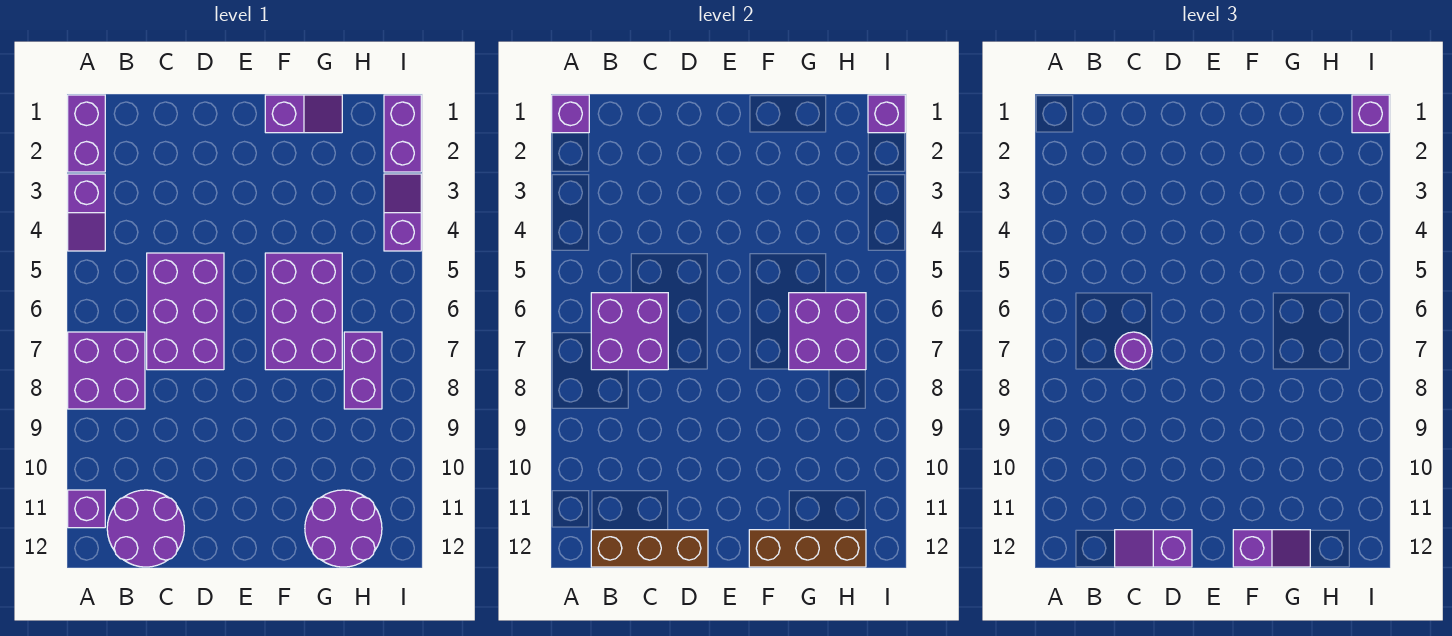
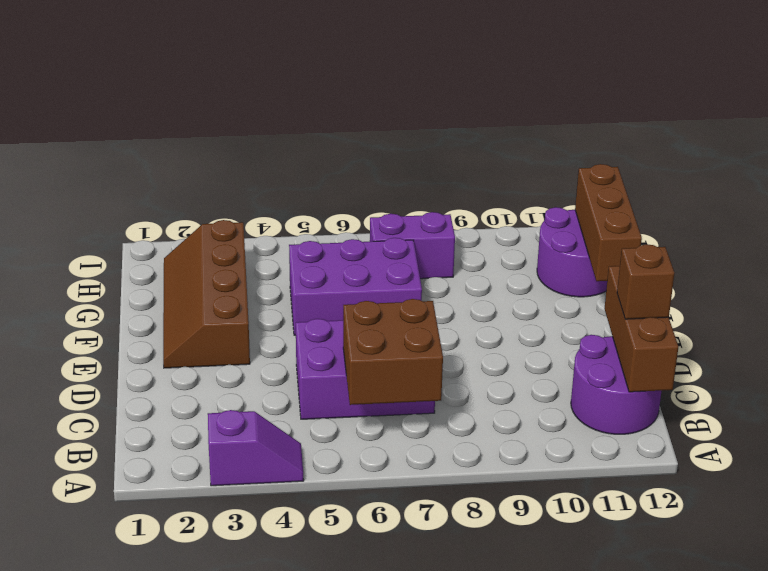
brown brick B6:C7 level 2 -> purple brick B6:C7 level 2
brown brick C12 level 3 -> purple slope C12:D12 level 3 top D
brown slope E2:H3 level 1 top 3 -> none
none -> purple brick A1:A2 level 1
none -> purple brick A7:B8 level 1
none -> purple brick A11 level 1

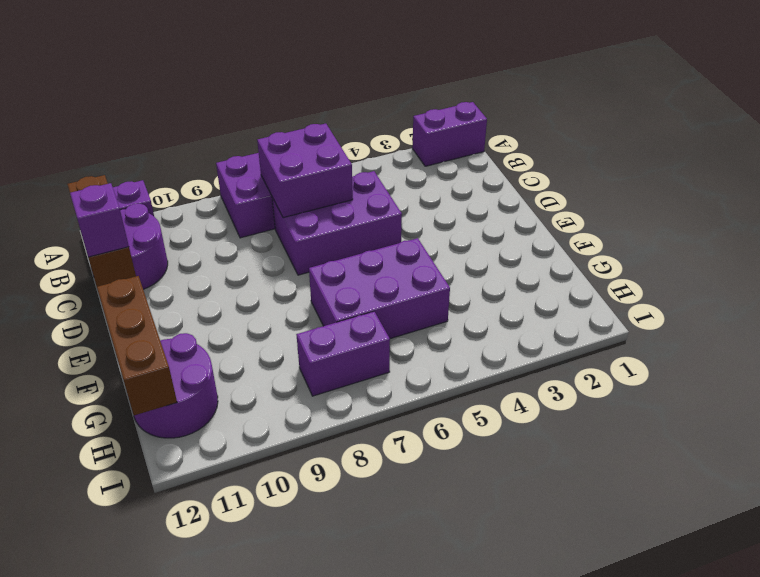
none -> purple slope A3:A4 level 1 top 3
none -> purple slope F1:G1 level 1 top F
none -> purple brick I1:I2 level 1

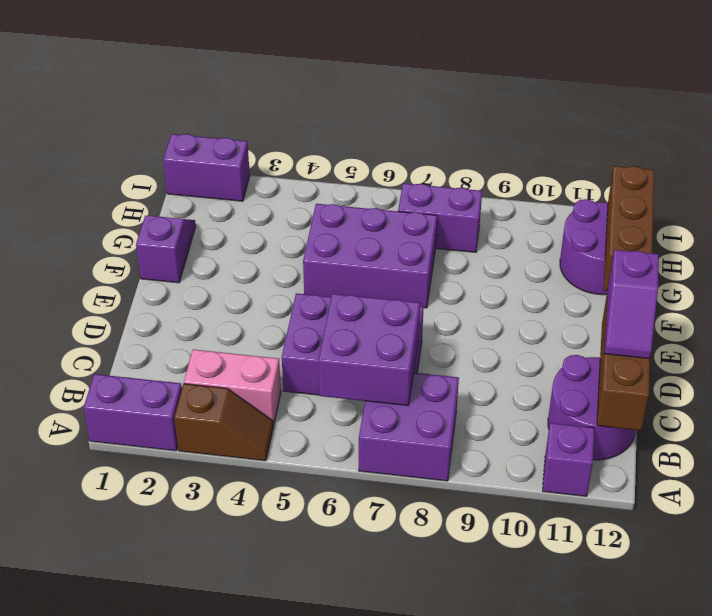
brown slope A3:A4 level 1 top 3 -> purple slope A3:A4 level 1 top 3
pink brick B3:B4 level 1 -> none
none -> purple slope I3:I4 level 1 top 4
none -> purple brick A1 level 2
none -> purple brick G6:H7 level 2

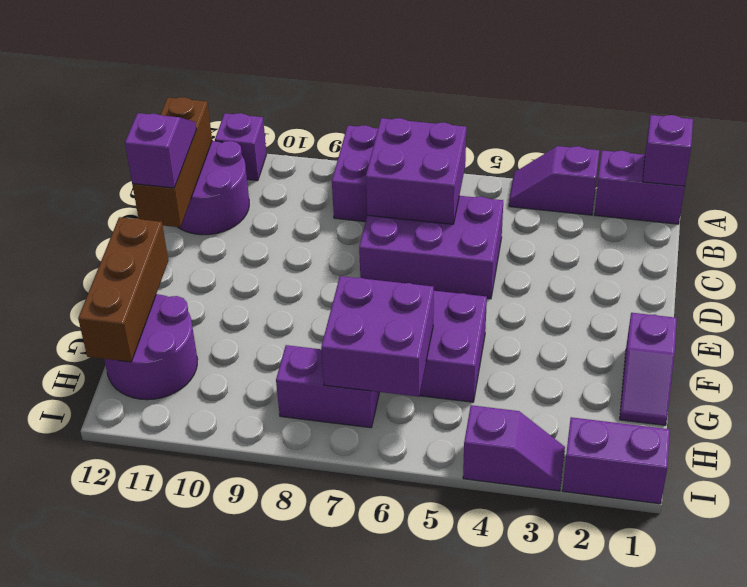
none -> purple brick I1 level 2
none -> purple round brick C7 level 3
none -> purple slope F12:G12 level 3 top F

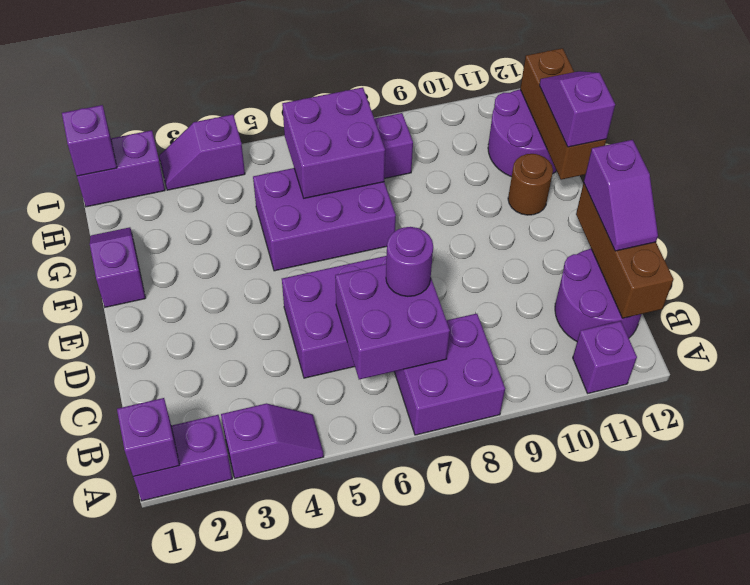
brown round brick F11 level 1 -> none
none -> purple brick I1 level 3

